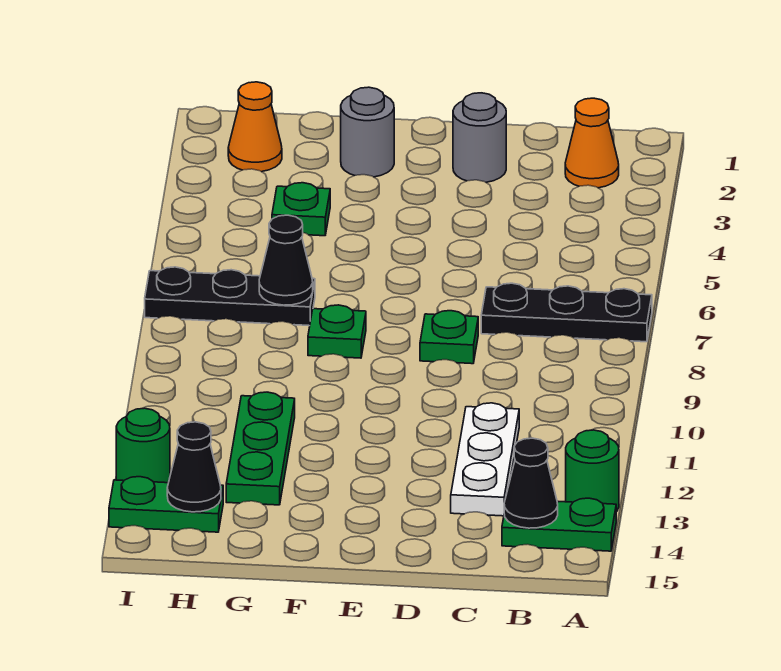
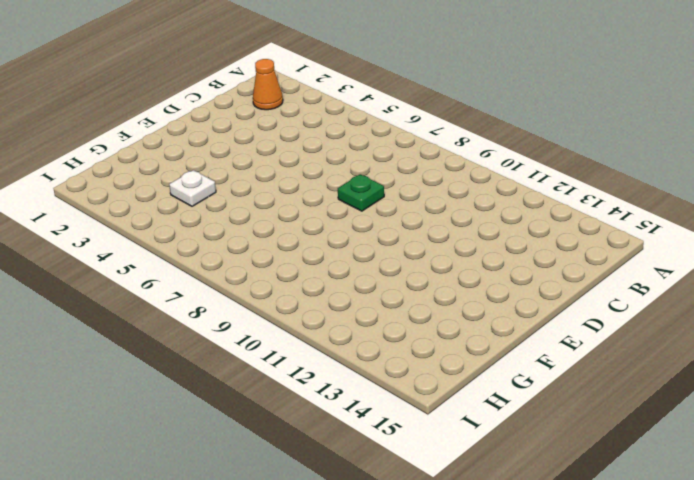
white plate G4 level 1 -> green plate G4 level 1
none -> black plate A7:C7 level 1
none -> green round brick A13 level 1
none -> green plate A14:B14 level 1

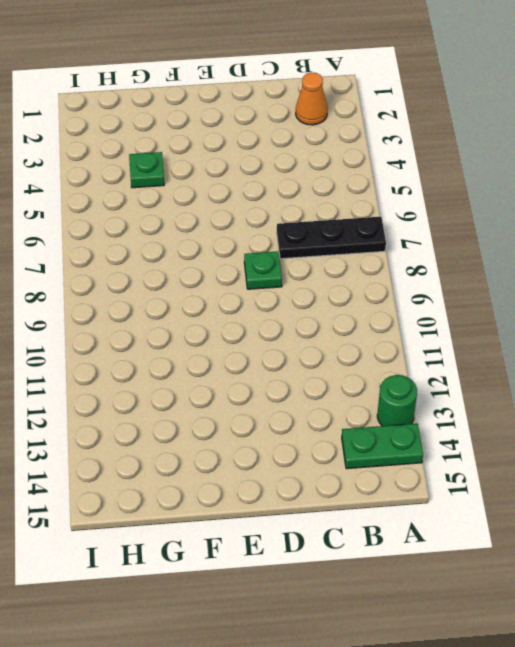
none -> white plate C11:C13 level 1
none -> grey round brick D2 level 1
none -> grey round brick F2 level 1

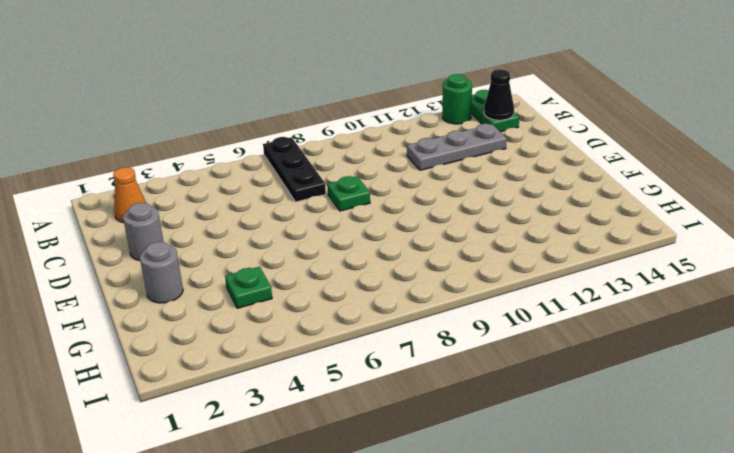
grey plate C11:C13 level 1 -> white plate C11:C13 level 1
none -> green plate F8 level 1
none -> black plate G7:I7 level 1
none -> green plate G11:G13 level 1

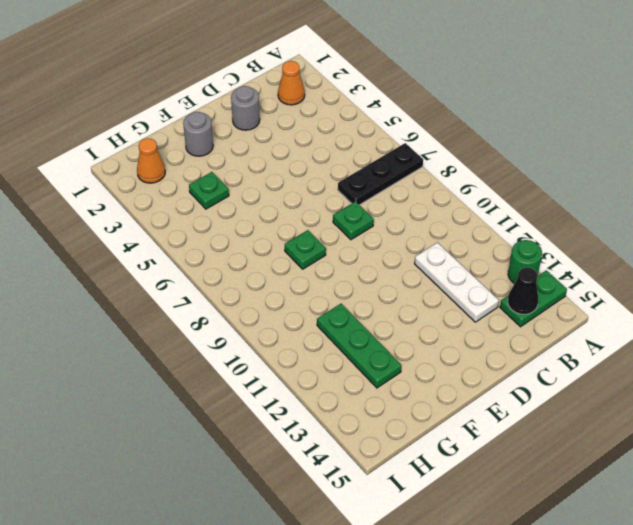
none -> black plate G7:I7 level 1
none -> green plate H14:I14 level 1
none -> green round brick I13 level 1

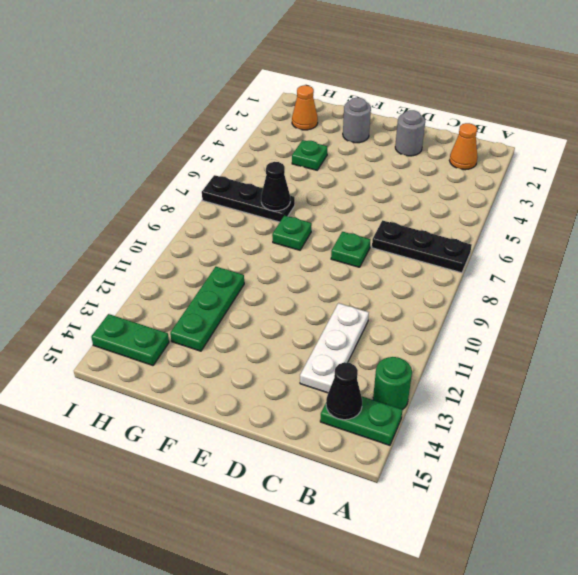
none -> green round brick I13 level 1
none -> black cone H14 level 2

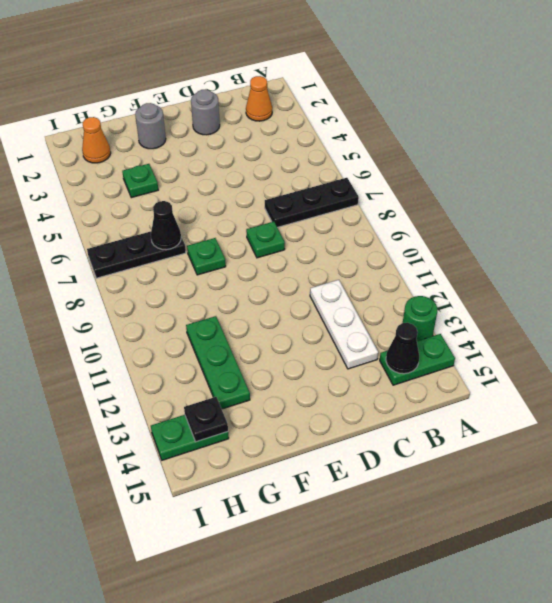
black plate H14 level 2 -> black cone H14 level 2
none -> green round brick I13 level 1

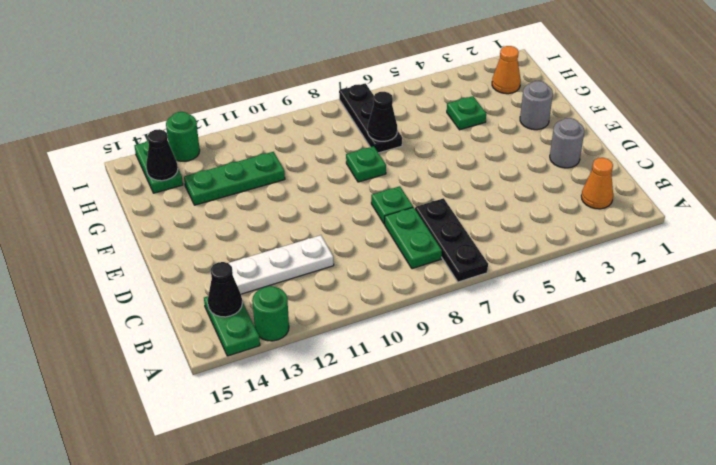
green plate B8:C8 level 1 -> none

